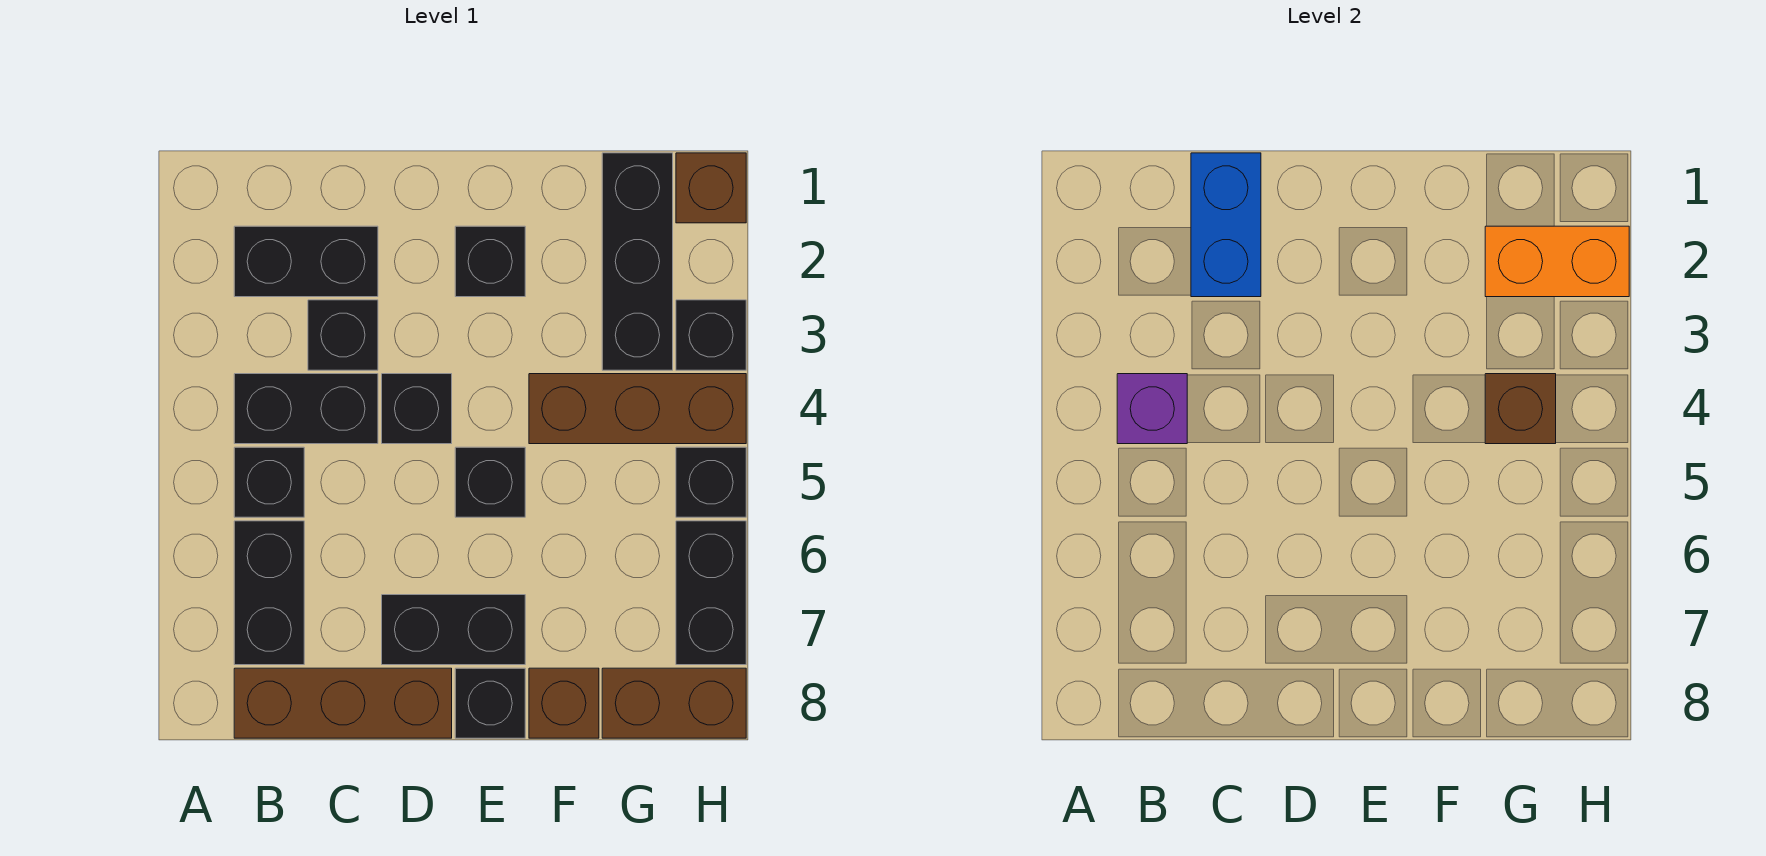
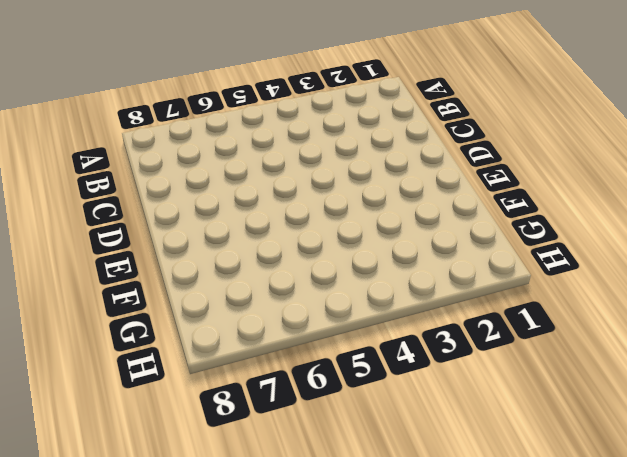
none -> black brick B2:C2 level 1
none -> black brick B4:C4 level 1
none -> black brick B5 level 1

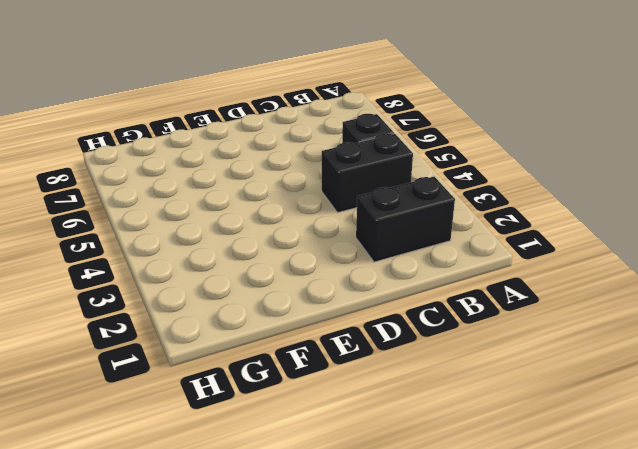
none -> black brick B6:B7 level 1
none -> brown brick B8:D8 level 1
none -> black brick C3 level 1

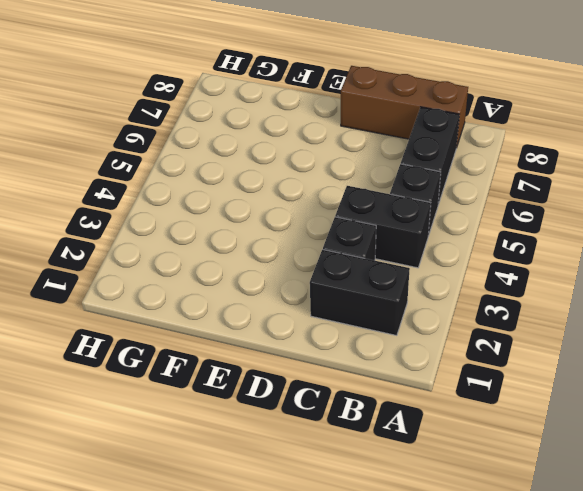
none -> black brick D4 level 1
none -> black brick D7:E7 level 1
none -> black brick E2 level 1

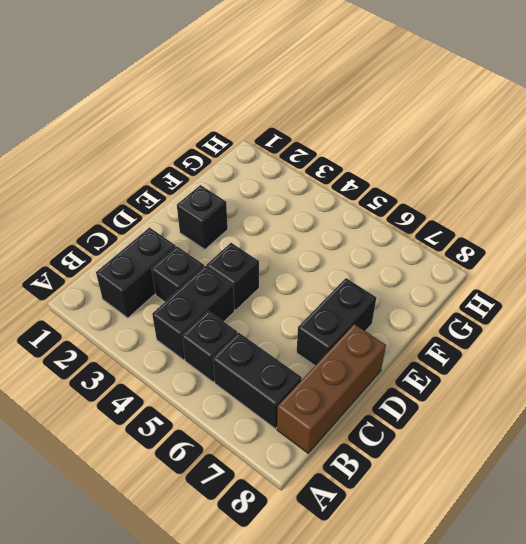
none -> black brick E5 level 1
none -> black brick E8 level 1
none -> brown brick F4:H4 level 1

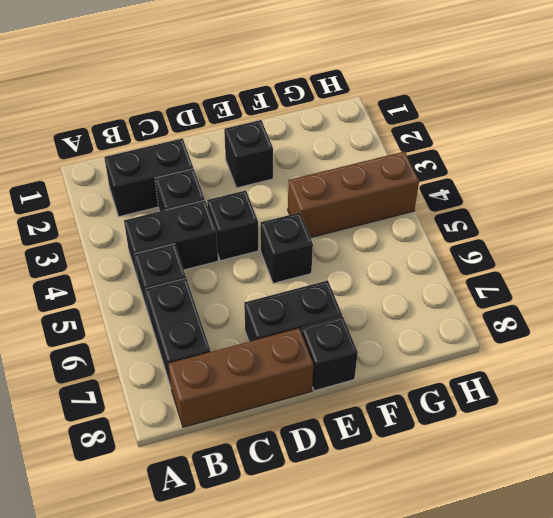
none -> brown brick F8 level 1
none -> black brick G1:G3 level 1
none -> brown brick G8:H8 level 1

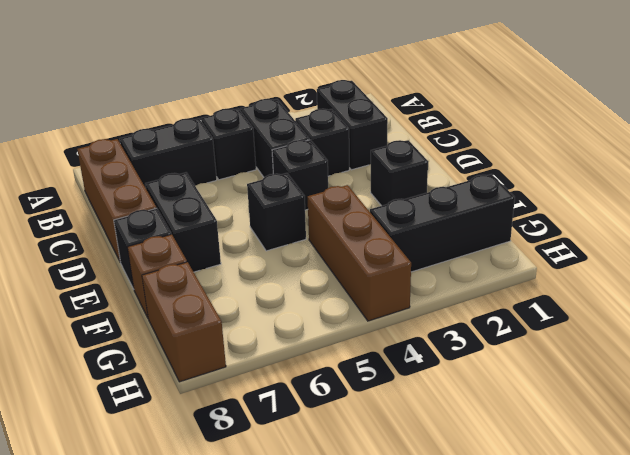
none -> brown brick H1 level 1
none -> black brick H3 level 1
none -> black brick H5 level 1

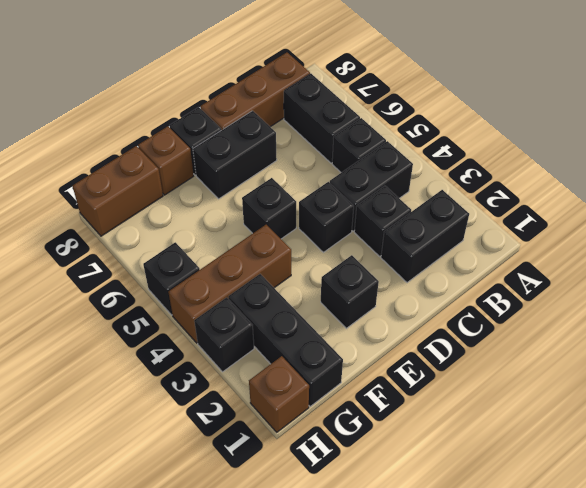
none -> black brick H6:H7 level 1
none -> purple brick B4 level 2
none -> blue brick C1:C2 level 2

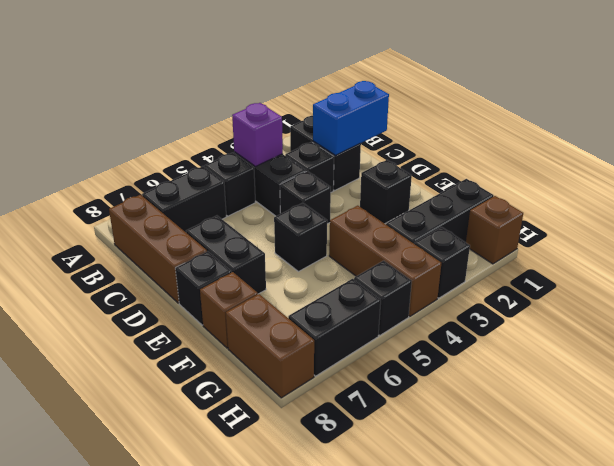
none -> orange brick G2:H2 level 2
none -> brown brick G4 level 2

